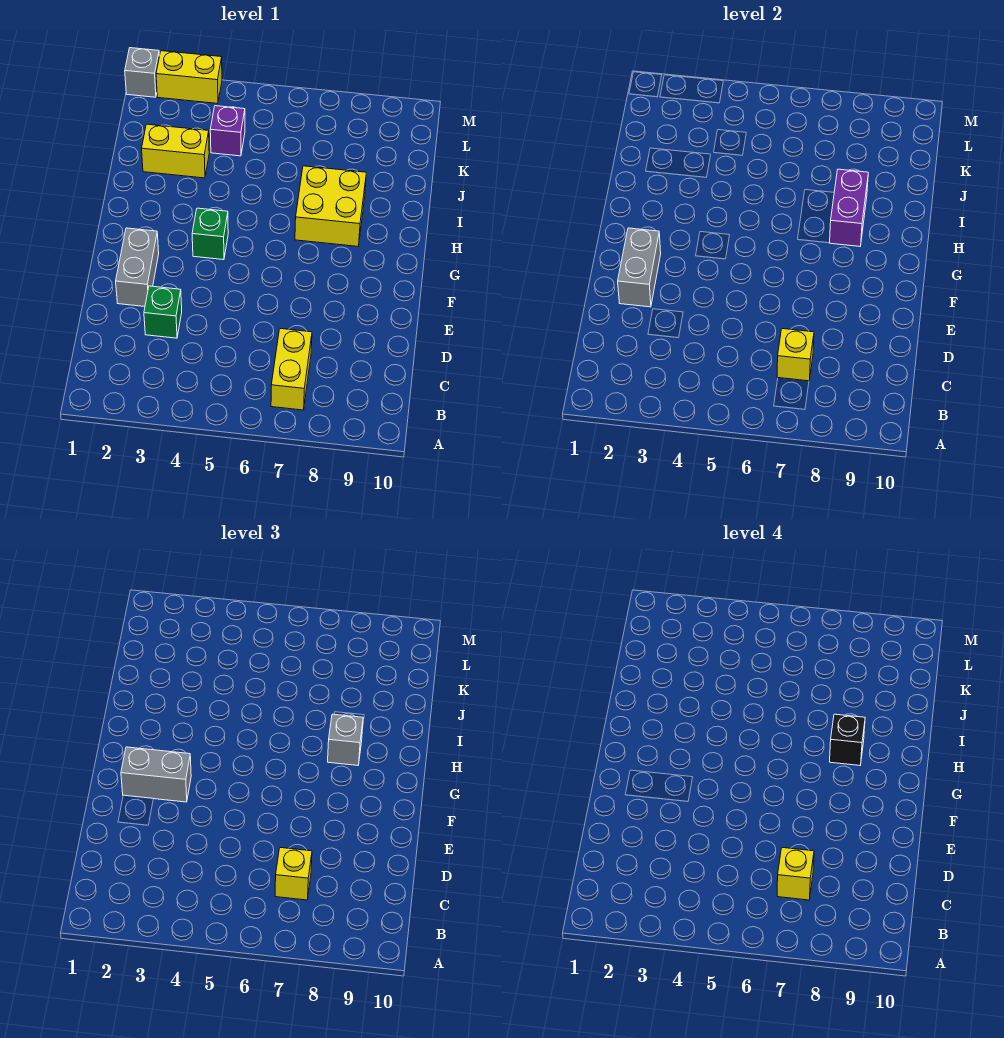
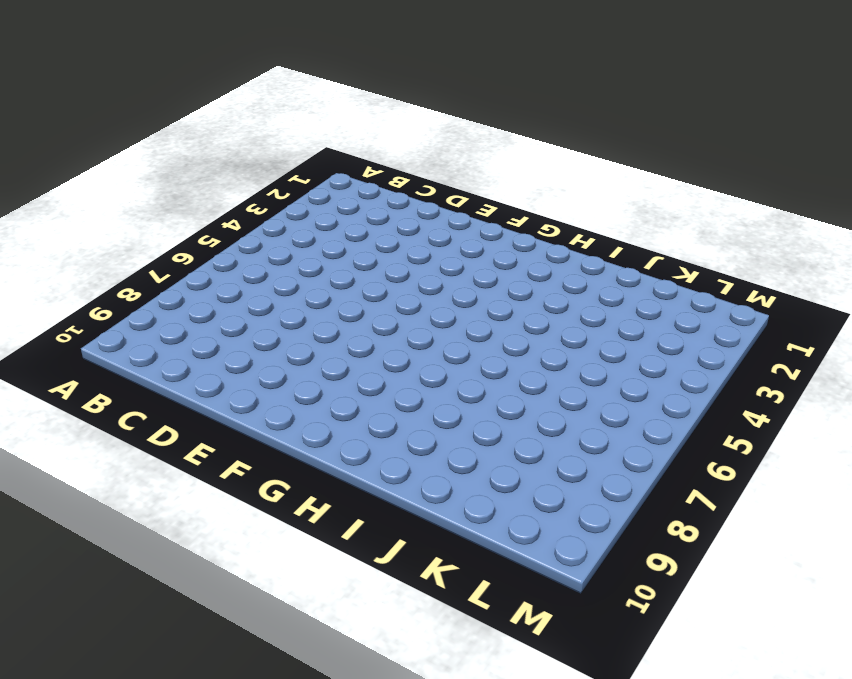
none -> yellow brick B7:C7 level 1
none -> green brick D3 level 1
none -> grey brick E2:F2 level 1

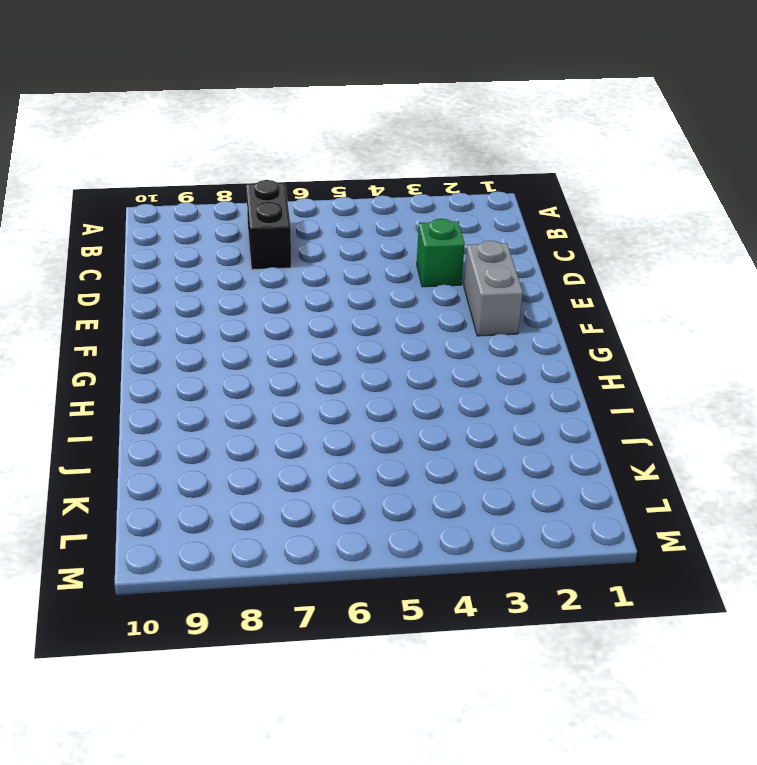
black brick B7:C7 level 1 -> yellow brick B7:C7 level 1
none -> green brick G4 level 1
none -> yellow brick H7:I8 level 1
none -> yellow brick J2:J3 level 1

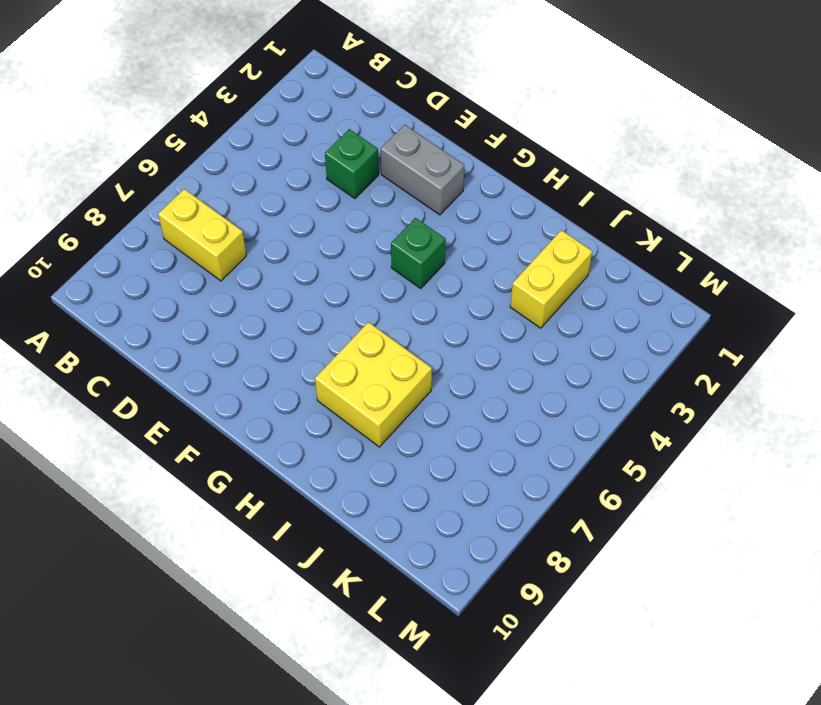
none -> purple brick K4 level 1
none -> grey brick M1 level 1
none -> yellow brick M2:M3 level 1

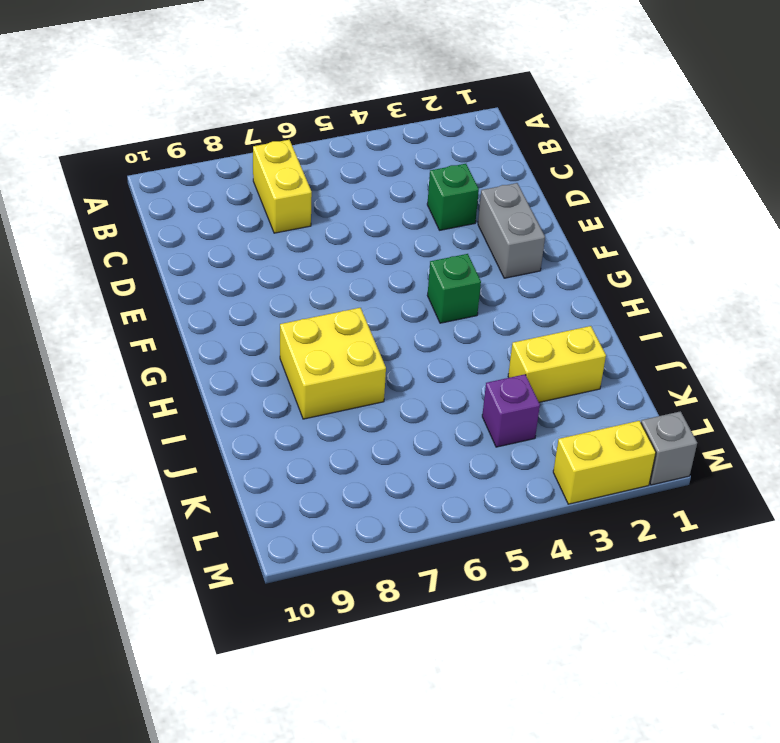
none -> yellow brick C7 level 2
none -> grey brick E2:F2 level 2
none -> purple brick H8:I8 level 2

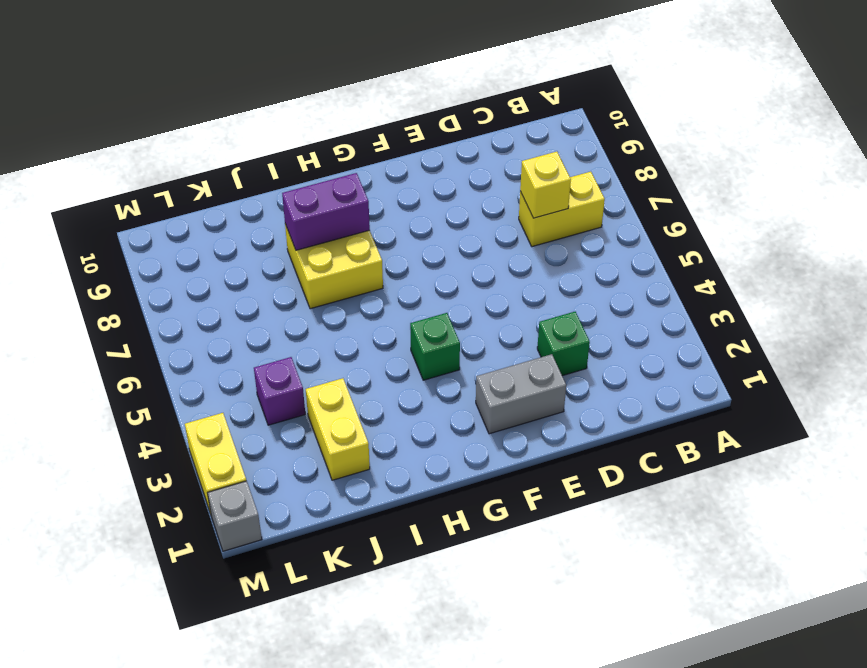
none -> grey brick E2:F2 level 2
none -> yellow brick C7 level 3
none -> grey brick F2:F3 level 3

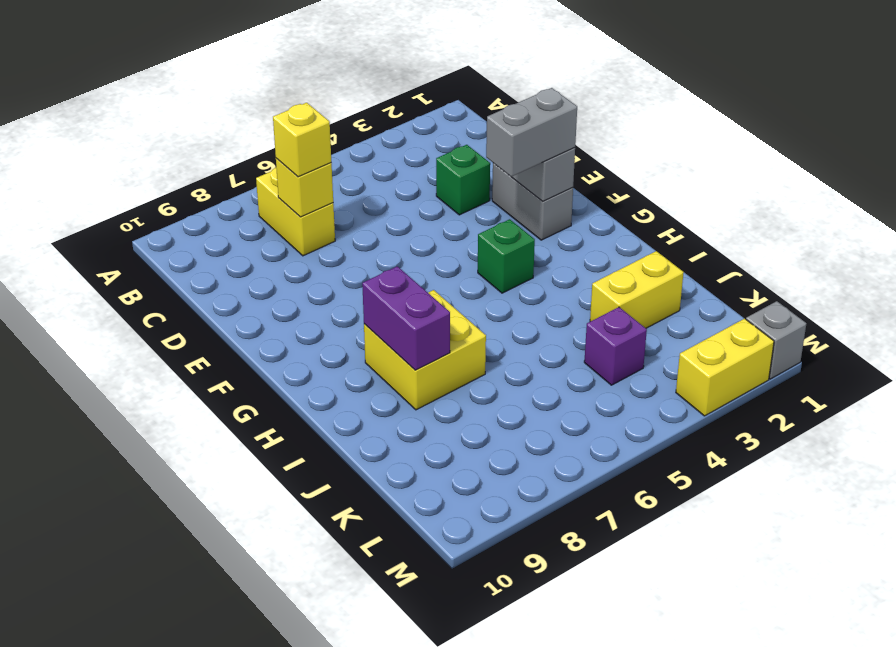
none -> grey brick H8 level 3
none -> yellow brick C7 level 4
none -> black brick H8 level 4

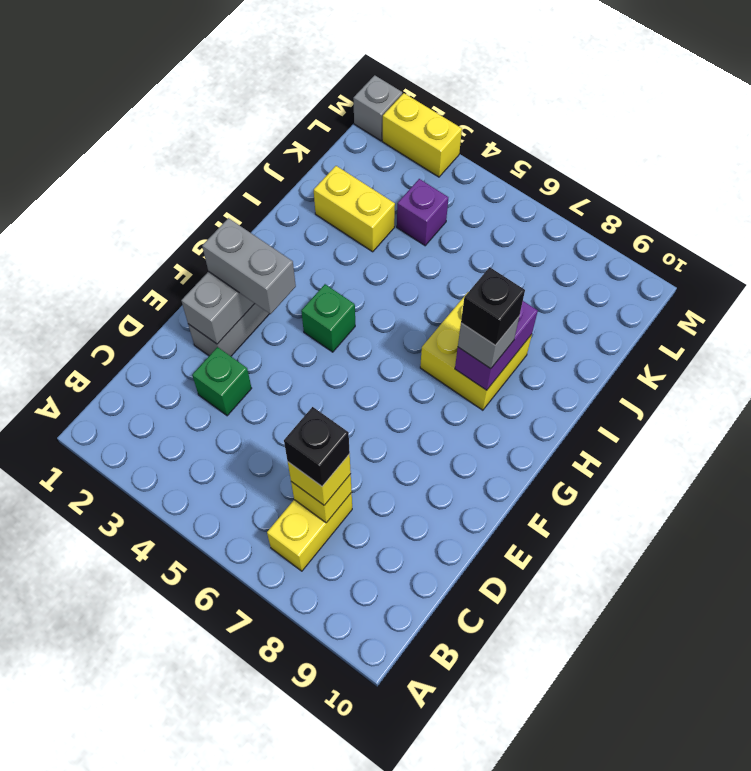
black brick C7 level 4 -> yellow brick C7 level 4

